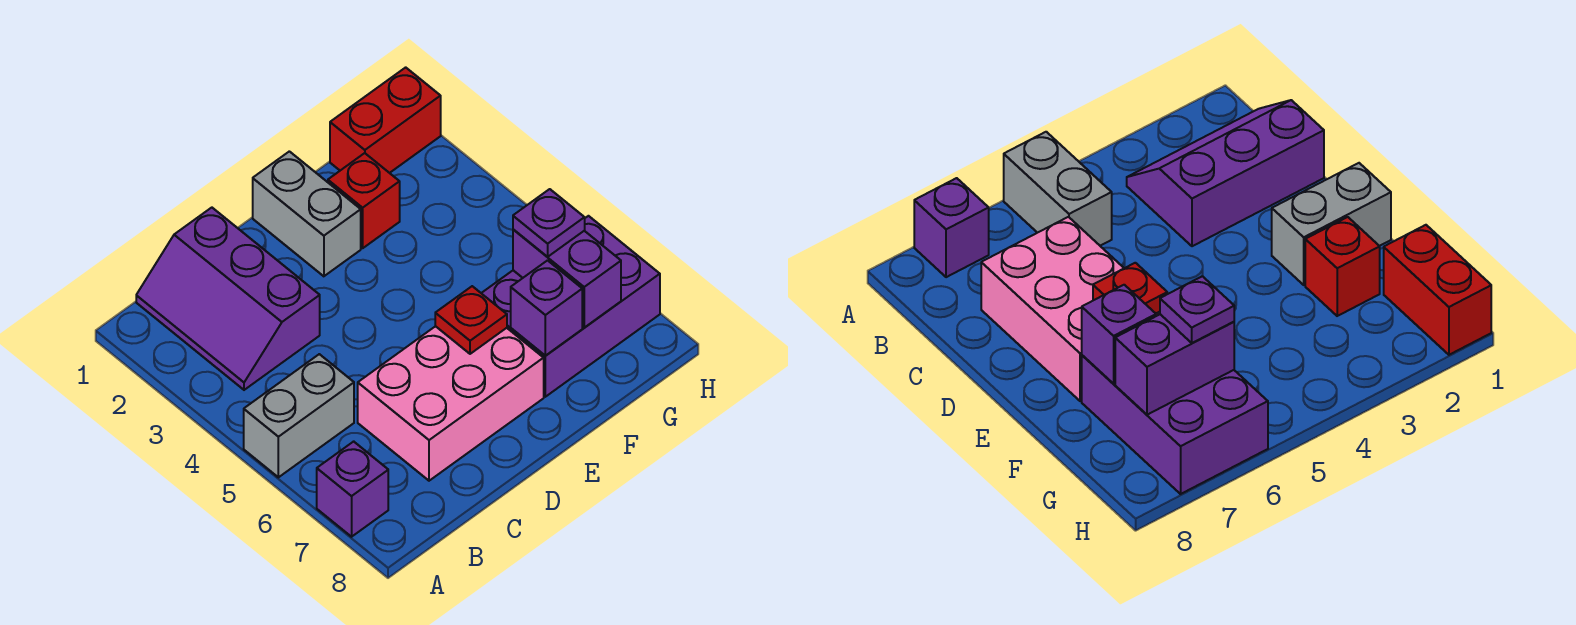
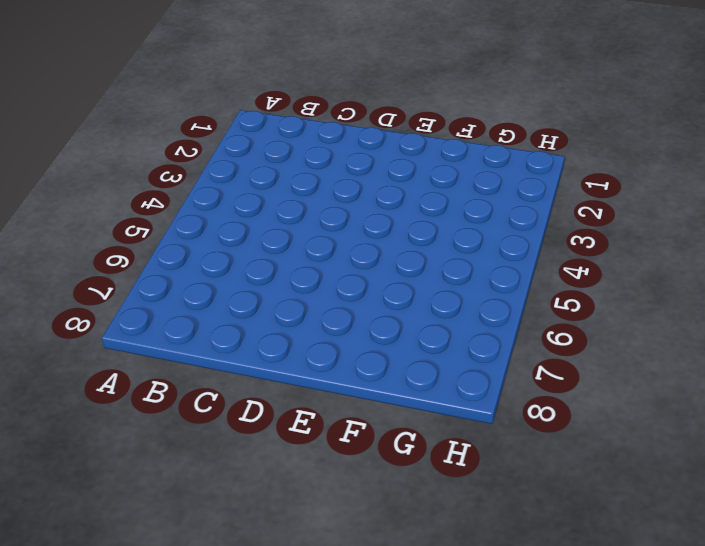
none -> grey brick A5:B5 level 1
none -> purple brick A7 level 1
none -> purple slope B1:C3 level 1 top C

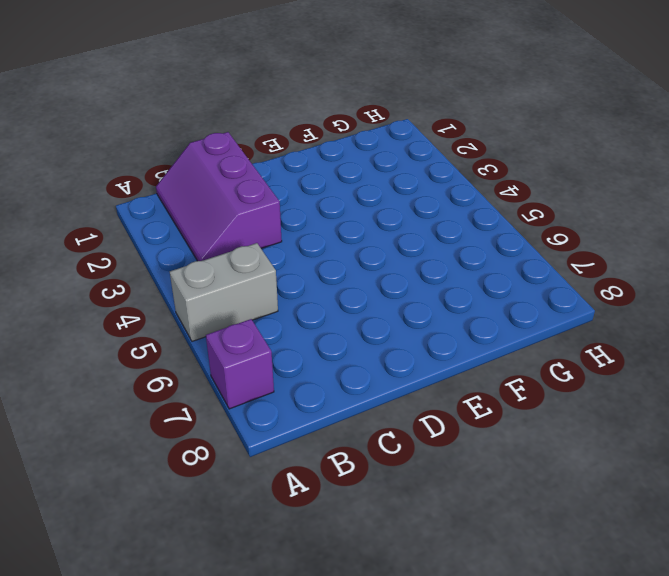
none -> pink brick C6:E7 level 1
none -> grey brick E1:E2 level 1
none -> red brick F2 level 1

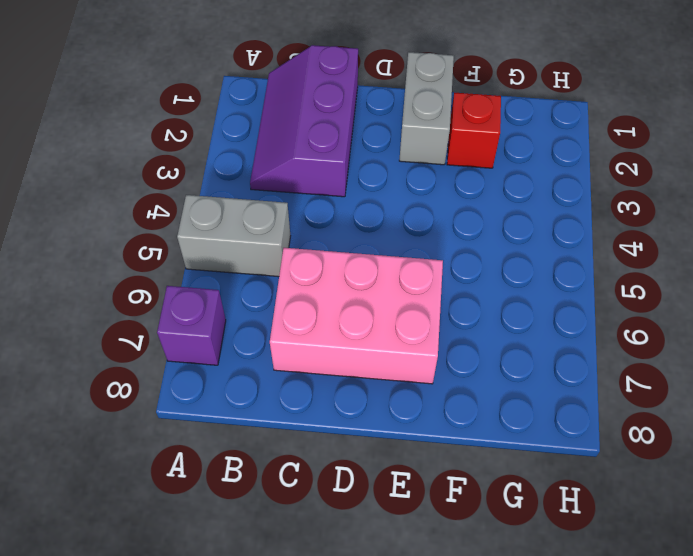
none -> purple brick F6:H7 level 1
none -> red brick G1:H1 level 1
none -> red plate E6 level 2

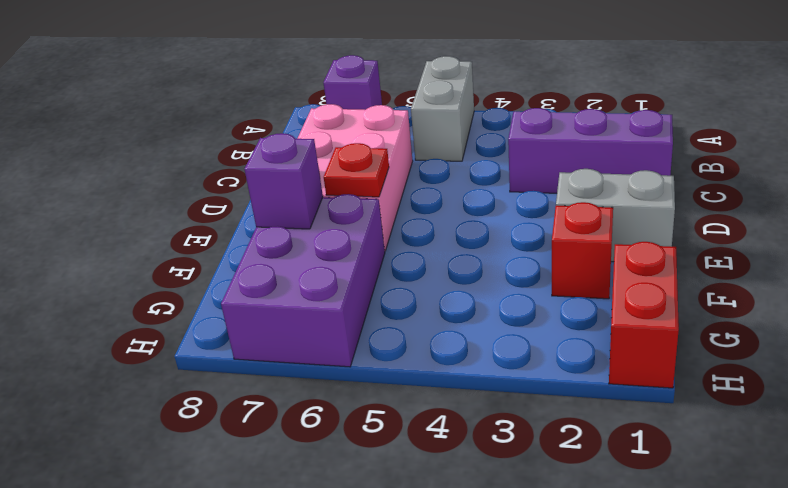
none -> purple brick G6:G7 level 2
none -> purple plate G6 level 3

